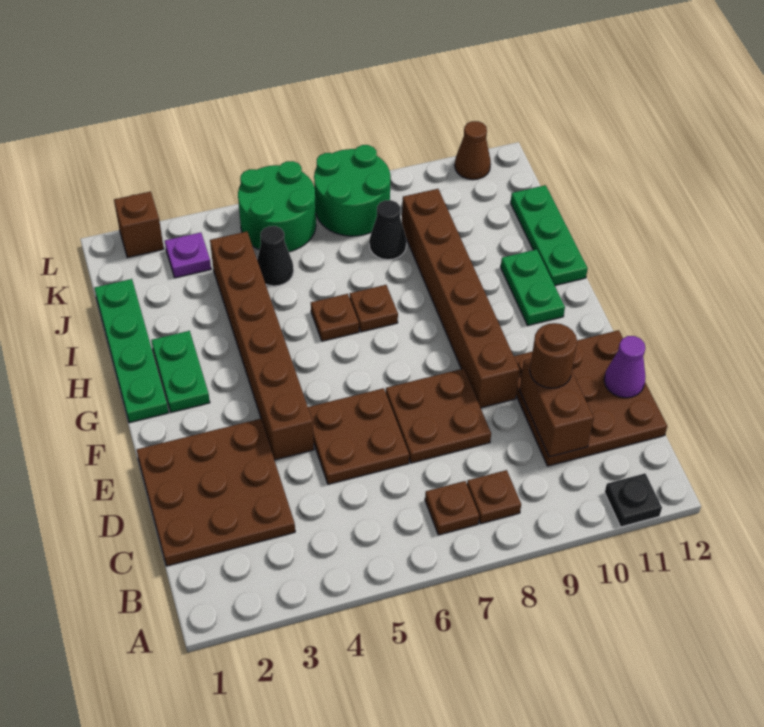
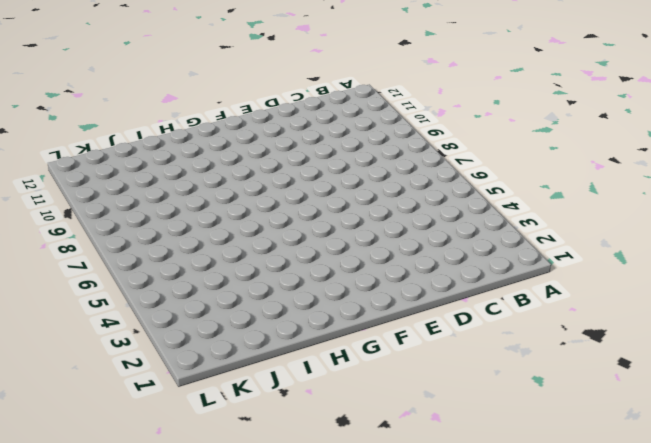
none -> black plate A11 level 1
none -> brown plate B7 level 1
none -> brown plate B8 level 1

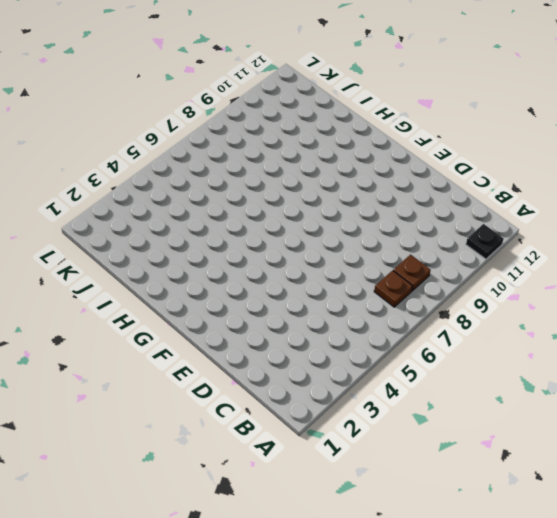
none -> brown plate C1:E3 level 1
none -> brown plate C10:E12 level 1
none -> brown plate D5:E6 level 1

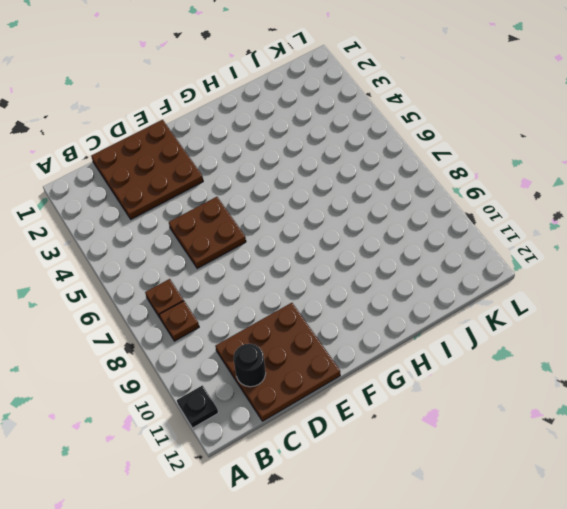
black round brick C11 level 2 -> none
none -> brown plate D7:E8 level 1
none -> brown brick E4:J4 level 1
none -> brown brick E9:J9 level 1

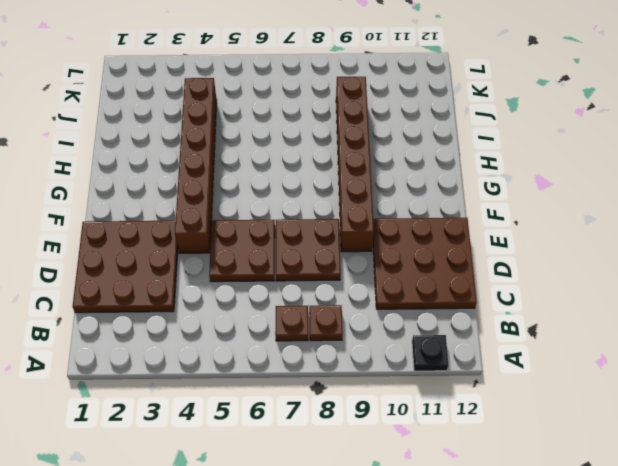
none -> green plate G1:J1 level 1
none -> green plate G2:H2 level 1
none -> green plate G11:H11 level 1

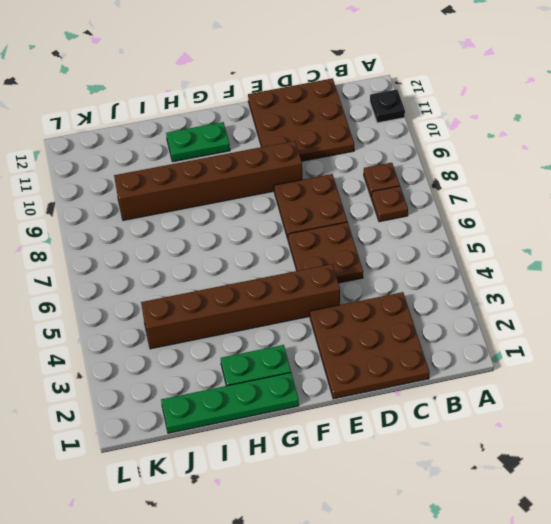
none -> brown plate H6 level 1
none -> brown plate H7 level 1
none -> green plate H12:J12 level 1

